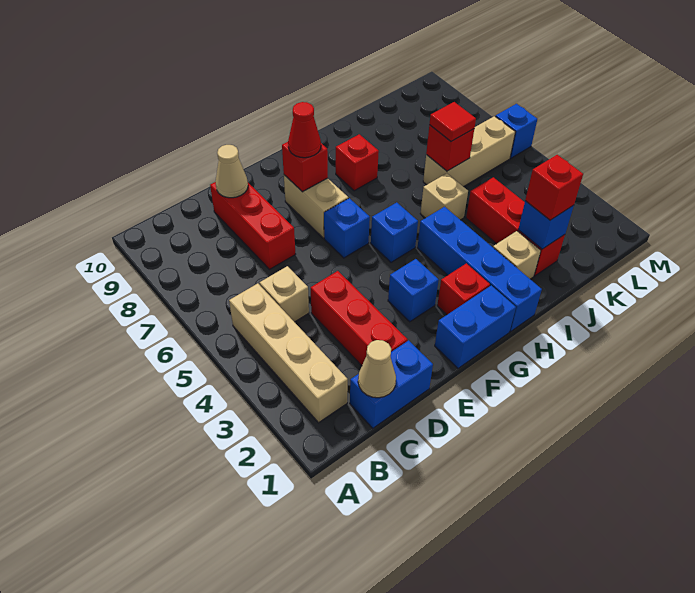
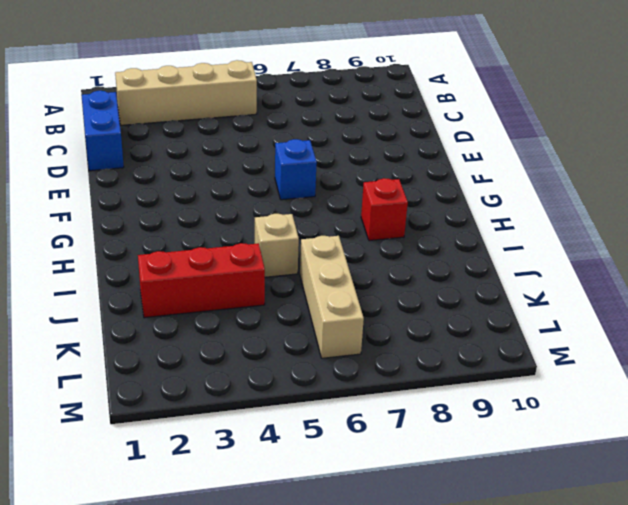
none -> tan brick C5 level 1
none -> red brick D2:D4 level 1
none -> red brick D7:D9 level 1

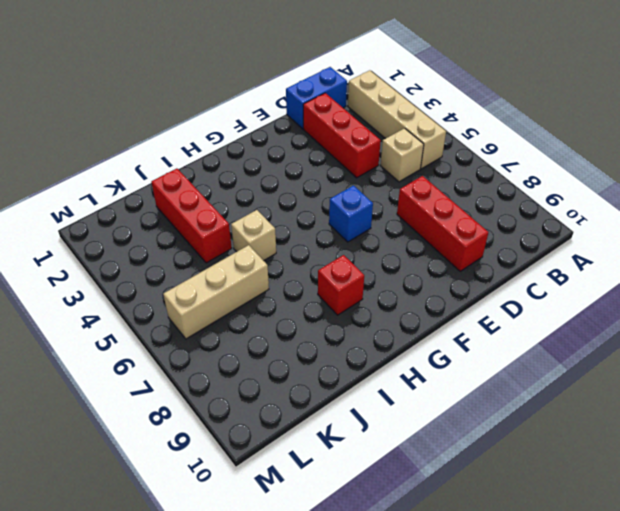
none -> blue brick F1:G1 level 1
none -> blue brick F3 level 1
none -> tan brick F7:F8 level 1

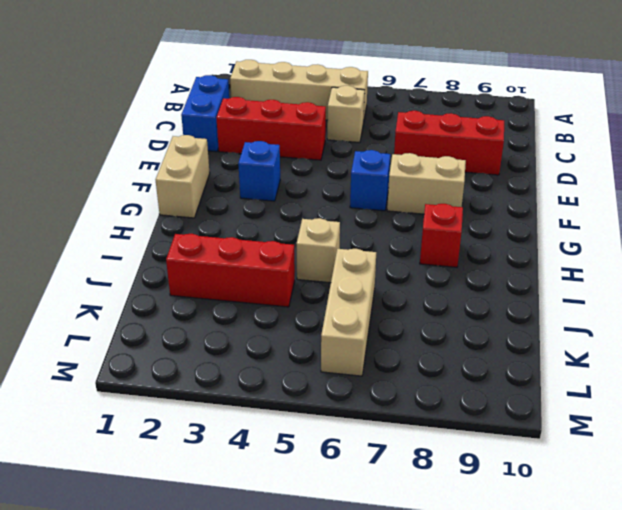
tan brick F1:G1 level 1 -> blue brick F1:G1 level 1
none -> red brick G2 level 1
none -> blue brick G5 level 1
none -> blue brick H1:H4 level 1

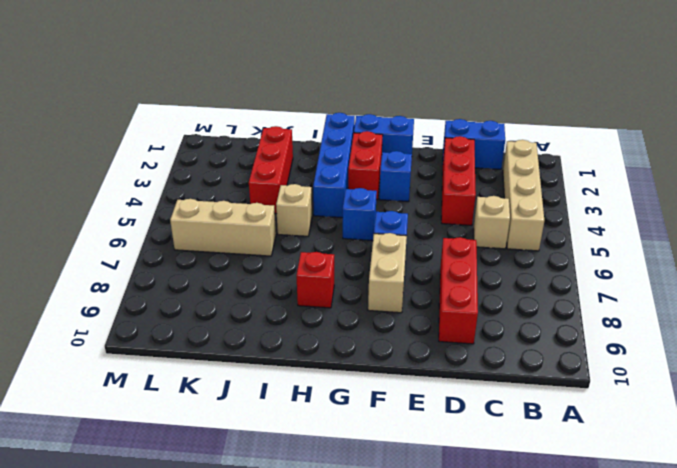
red brick G2:G3 level 1 -> red brick G2 level 1
none -> tan brick I2 level 1
none -> blue brick M6 level 1
none -> tan cone C1 level 2

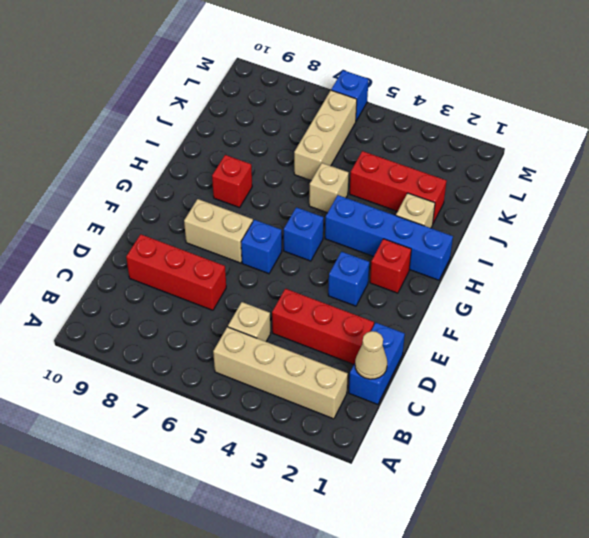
none -> blue brick F1:G1 level 1
none -> tan cone D9 level 2
none -> red brick F8 level 2

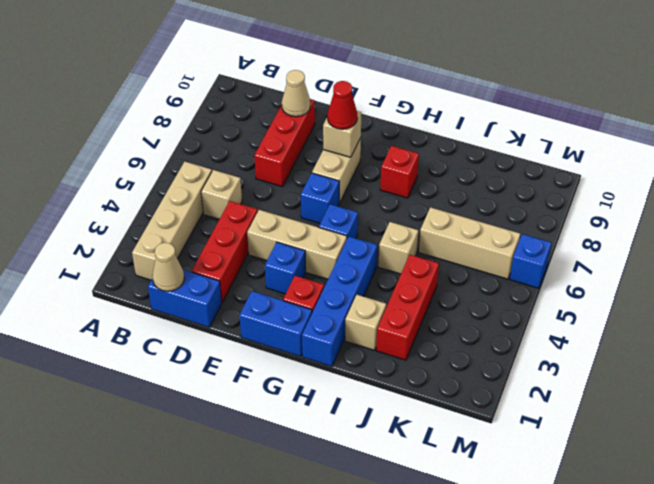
tan brick E4:G4 level 1 -> none
tan brick F8 level 2 -> red brick F8 level 2
none -> blue brick J2 level 2
none -> red brick J6 level 2
none -> red brick J2 level 3

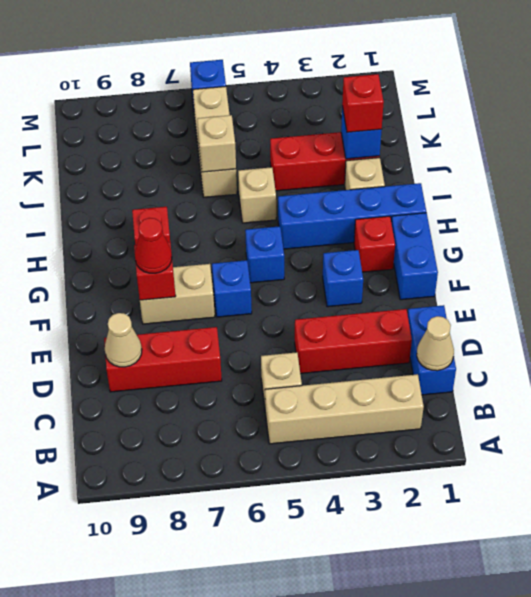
tan brick J6 level 2 -> red brick J6 level 2
none -> red tile J6 level 3

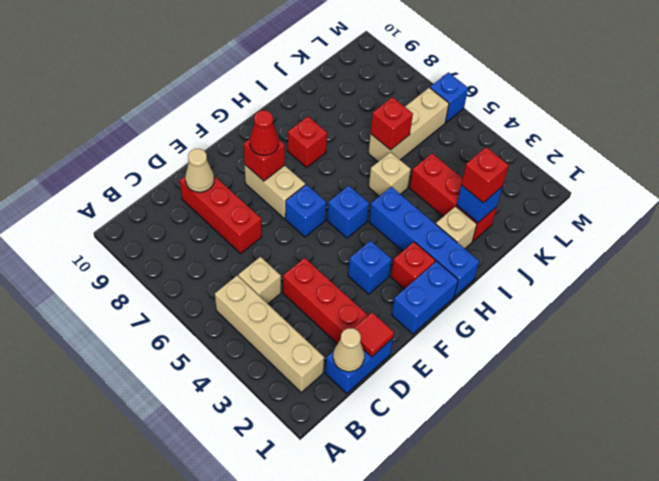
red tile D1 level 2 -> red tile J6 level 3

